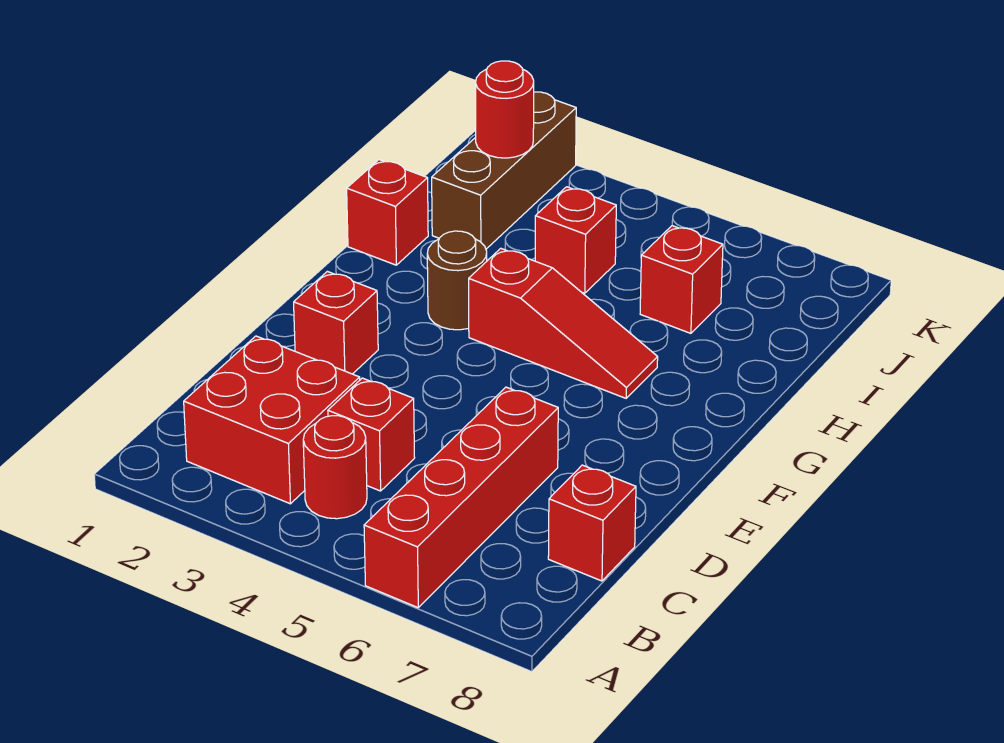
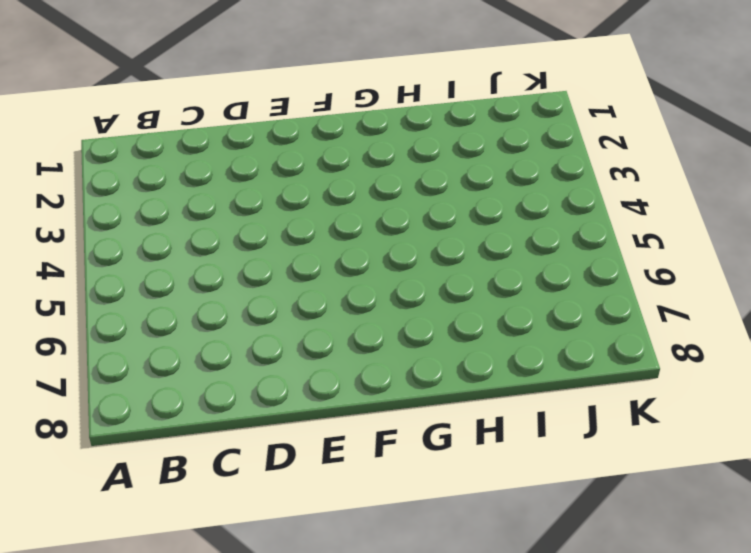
none -> red brick A6:D6 level 1
none -> red brick B2:C3 level 1
none -> red round brick B4 level 1

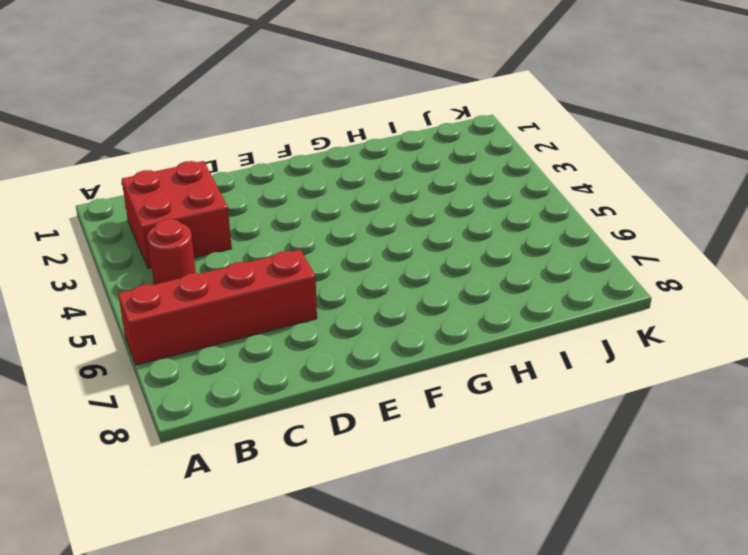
none -> red brick C4 level 1
none -> red brick C8 level 1
none -> red brick E2 level 1

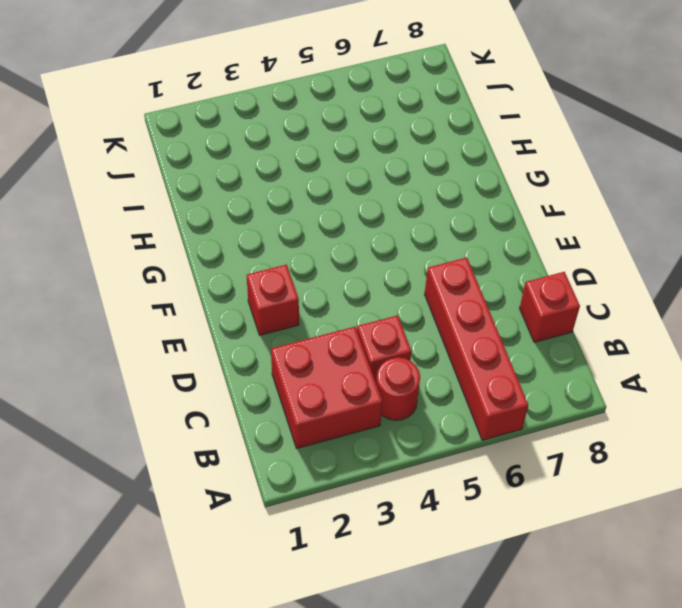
none -> brown round brick G3 level 1
none -> red slope G4:G6 level 1 top 4
none -> red brick H1 level 1

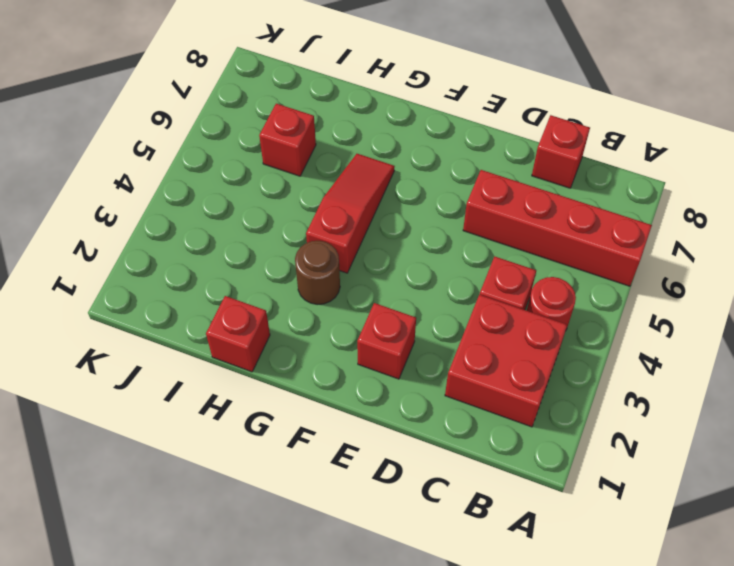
none -> brown brick I2:K2 level 1
none -> red brick I4 level 1
none -> red round brick J2 level 2

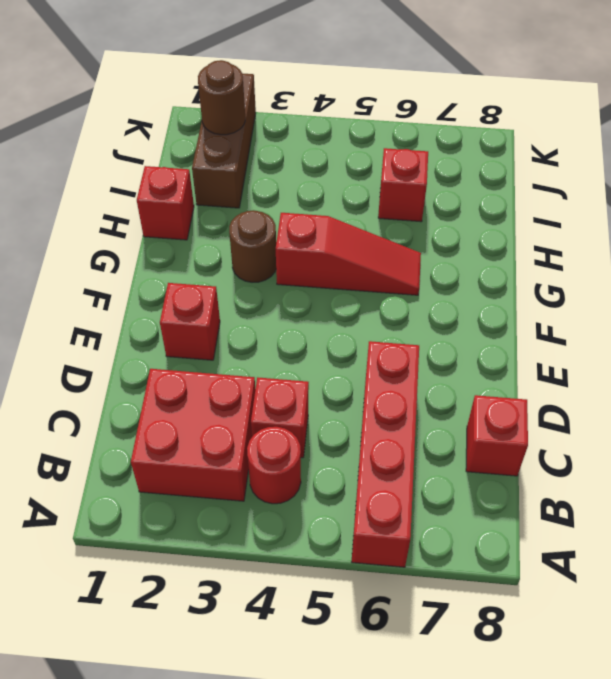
brown round brick J2 level 2 -> red round brick J2 level 2
none -> red brick I4 level 1

